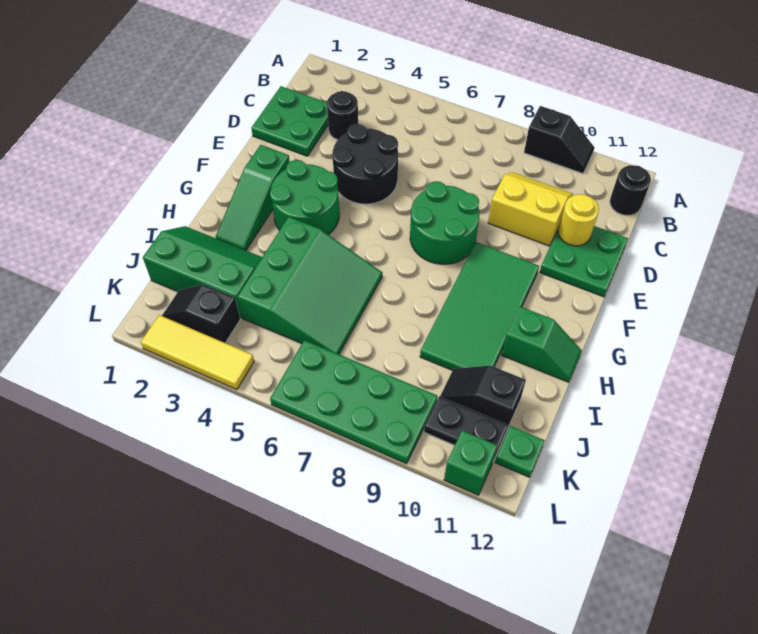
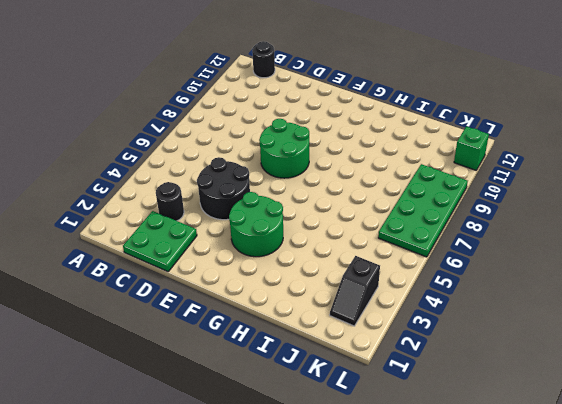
none -> black slope A9:A10 level 1 top 9
none -> yellow slope C9:D10 level 1 top D
none -> green plate D11:E12 level 1

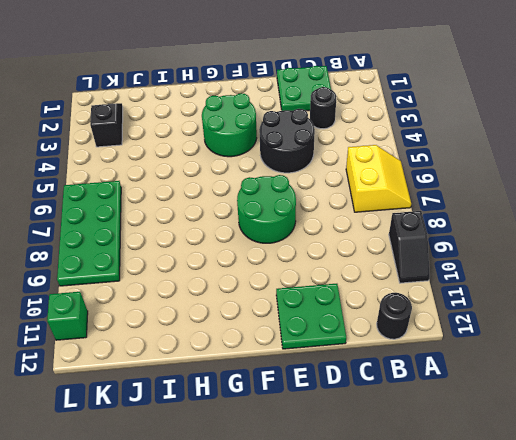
yellow slope A6:B7 level 1 top B -> yellow slope C9:D10 level 1 top D
none -> green slope F2:H2 level 1 top F
none -> green tile F9:I10 level 1
none -> green slope H4:J6 level 1 top 4

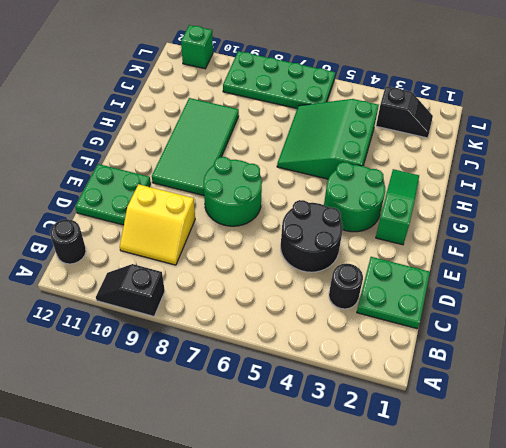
none -> green slope H11:H12 level 1 top 11
none -> green slope I1:J3 level 1 top J
none -> black slope J10:J11 level 1 top 11

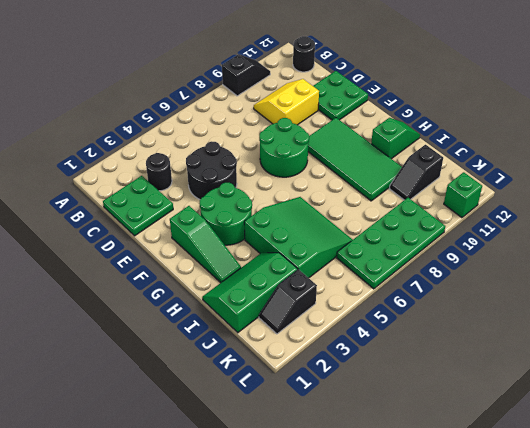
none -> black plate K10:K11 level 1
none -> green plate K12 level 1
none -> yellow tile L2:L4 level 1

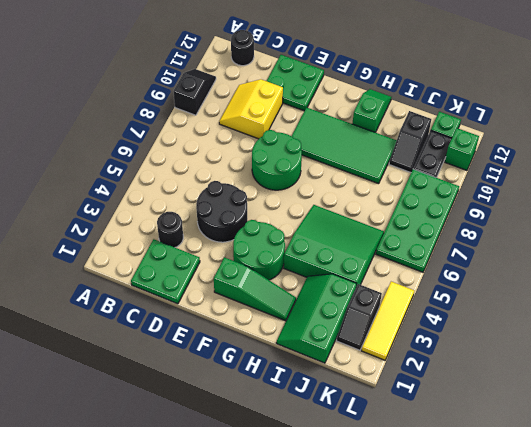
none -> yellow round brick D11 level 2

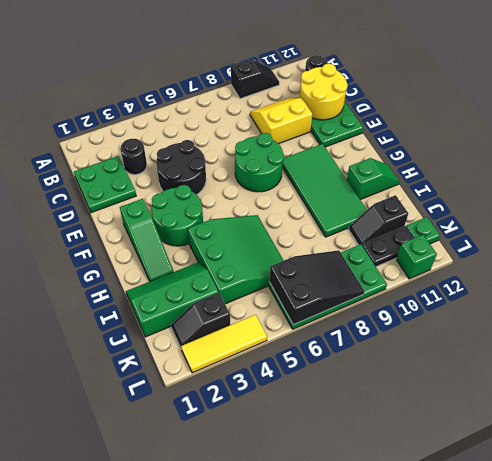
yellow round brick C11:D12 level 2 -> yellow round brick D11 level 2
black slope K6:L8 level 2 top 6 -> none

